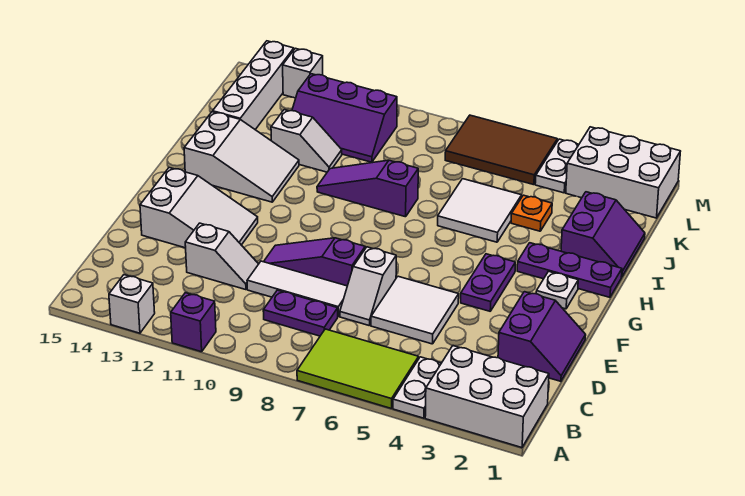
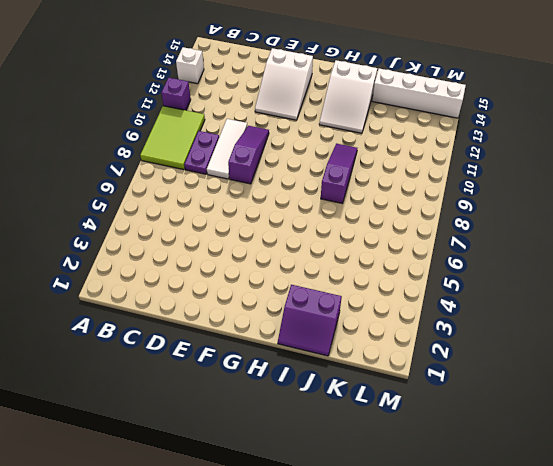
lime tile A8:B10 level 1 -> lime tile A5:B7 level 1
none -> white brick A1:B3 level 1
none -> white plate A4:B4 level 1
none -> purple slope D1:E2 level 1 top 2

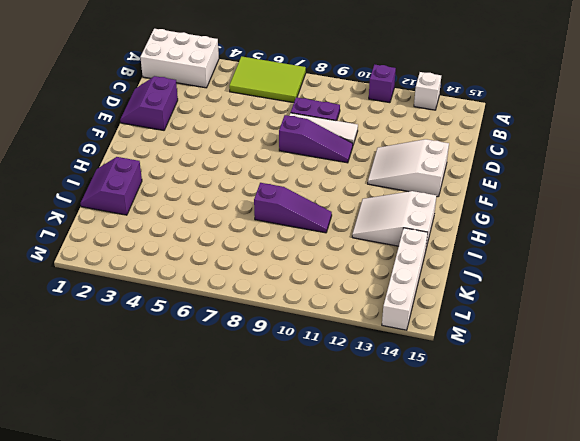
none -> white plate A4:B4 level 1
none -> white tile D5:E6 level 1
none -> white slope D7:E7 level 1 top E

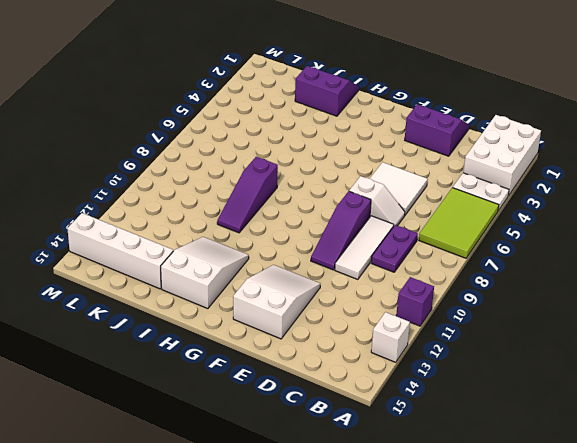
none -> white slope D11:D12 level 1 top 12
none -> purple plate F4:G4 level 1
none -> white plate G2 level 1

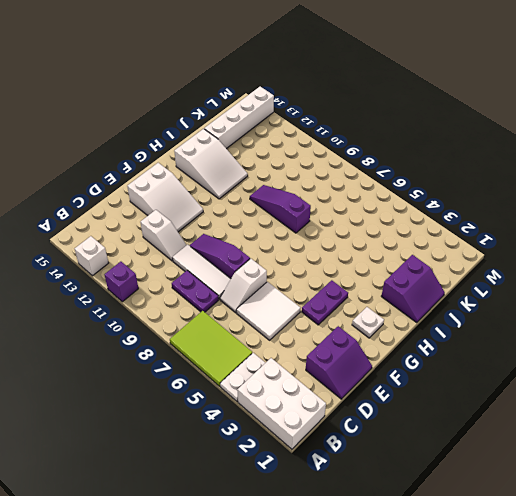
none -> purple plate H1:H3 level 1
none -> white tile I5:J6 level 1
none -> orange plate J4 level 1

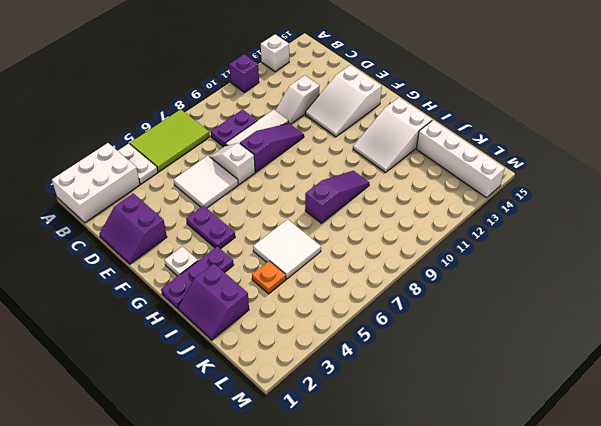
none -> white slope J11:J12 level 1 top 12
none -> purple slope K10:L12 level 1 top L
none -> white brick L1:M3 level 1

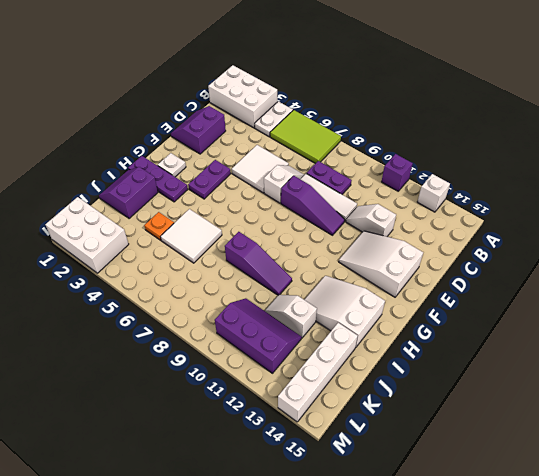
none -> white plate L4:M4 level 1
none -> brown tile L5:M7 level 1
none -> white brick M13 level 1

